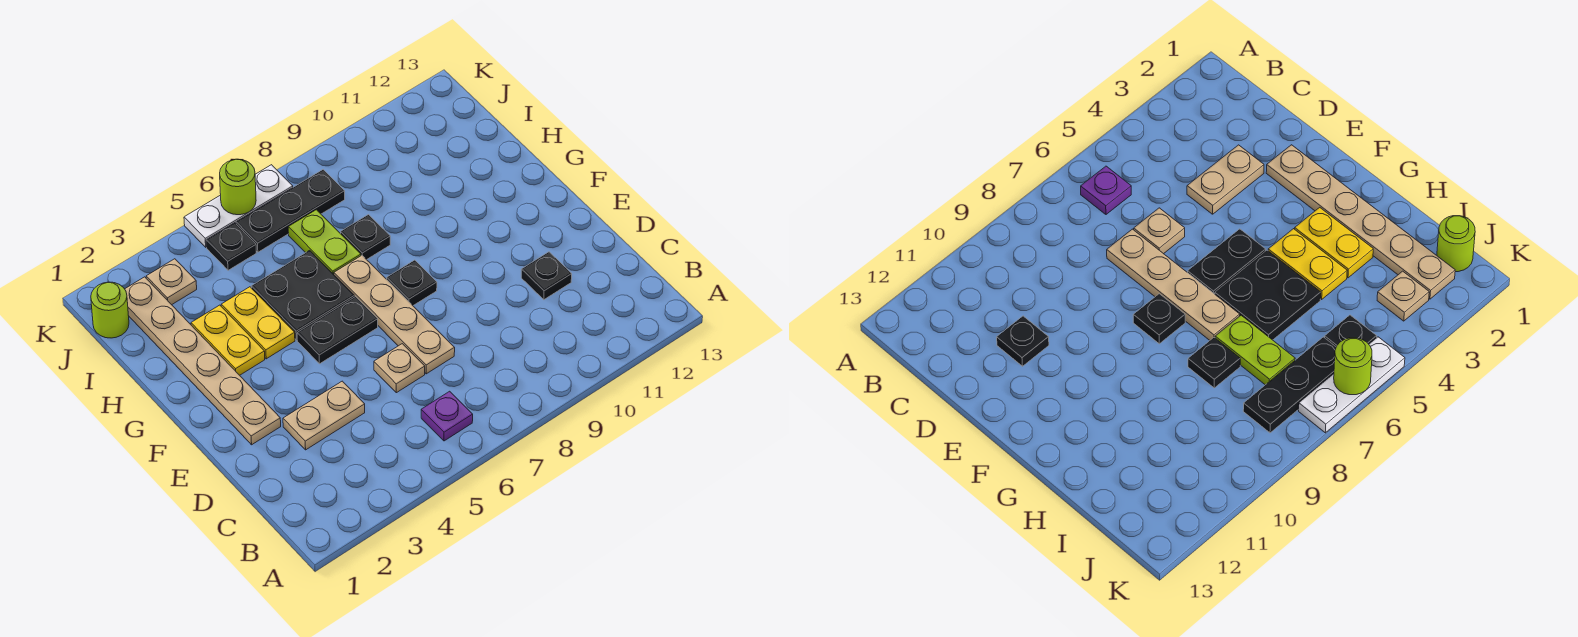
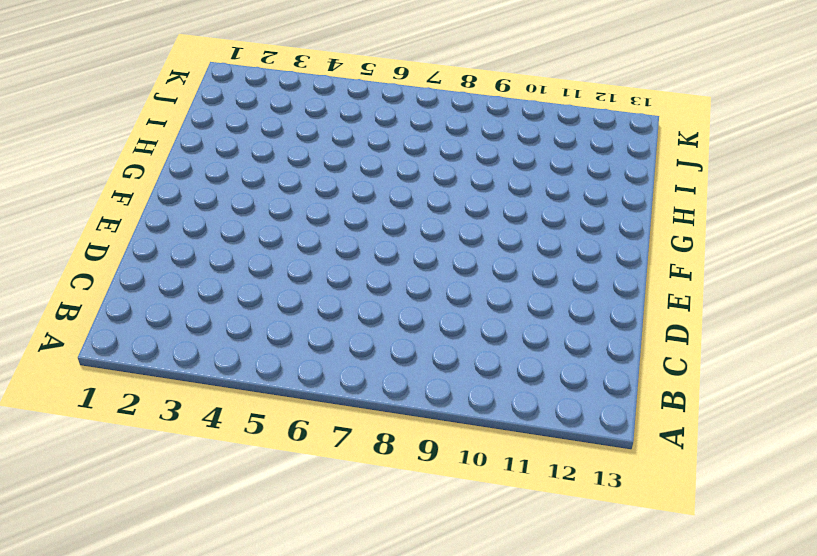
none -> purple plate B6 level 1
none -> tan plate D3:D4 level 1
none -> tan plate D6 level 1

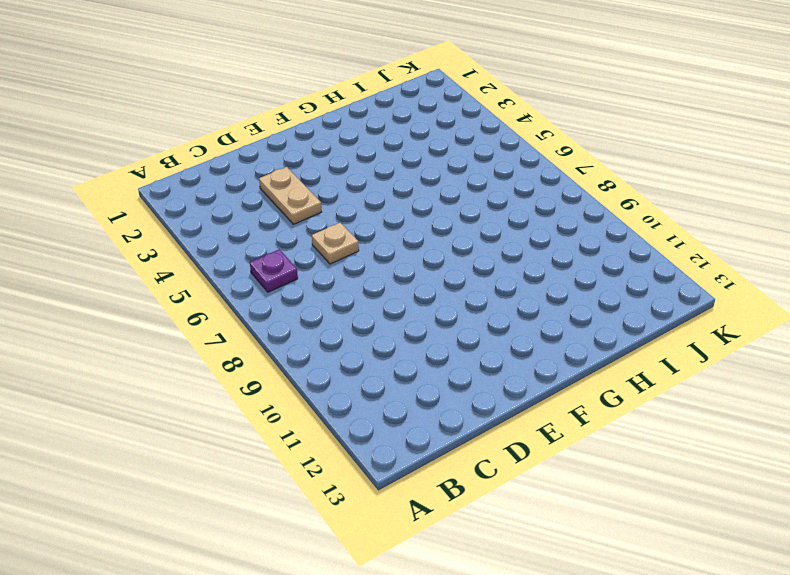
none -> tan plate D7:G7 level 1
none -> black plate D11 level 1
none -> tan plate E2:J2 level 1

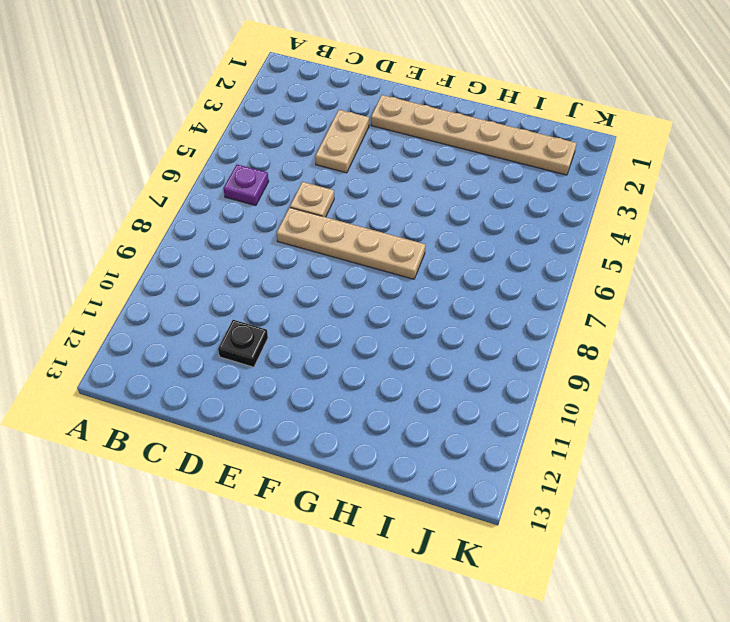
none -> black plate F5:F6 level 1
none -> black plate F8 level 1
none -> yellow plate G3:H3 level 1

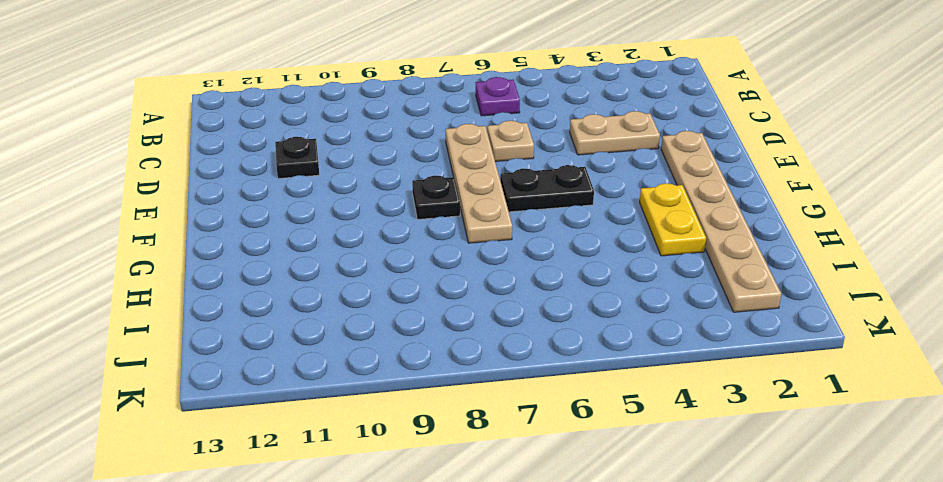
none -> yellow plate G4:H4 level 1
none -> black plate G5:H6 level 1
none -> lime plate H7:I7 level 1

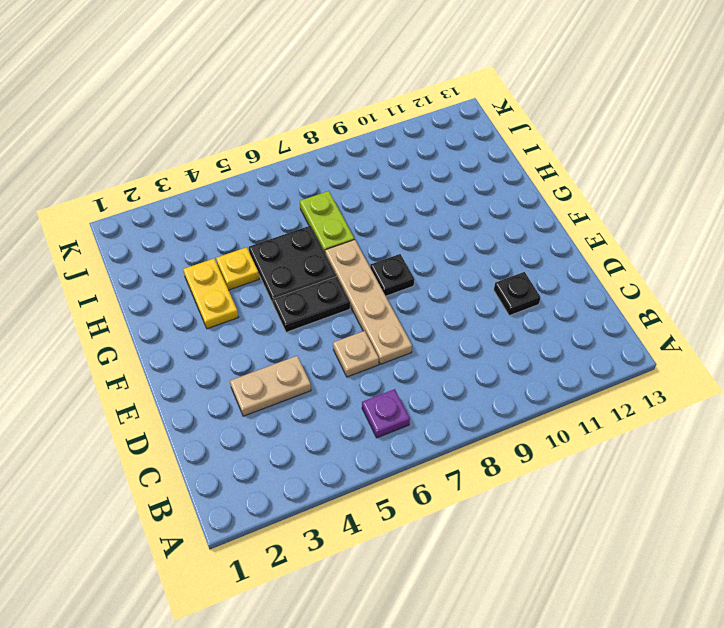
yellow plate H4 level 1 -> yellow plate G4:H4 level 1
none -> tan plate E2:J2 level 1
none -> black plate H8 level 1
none -> lime round brick J1 level 1

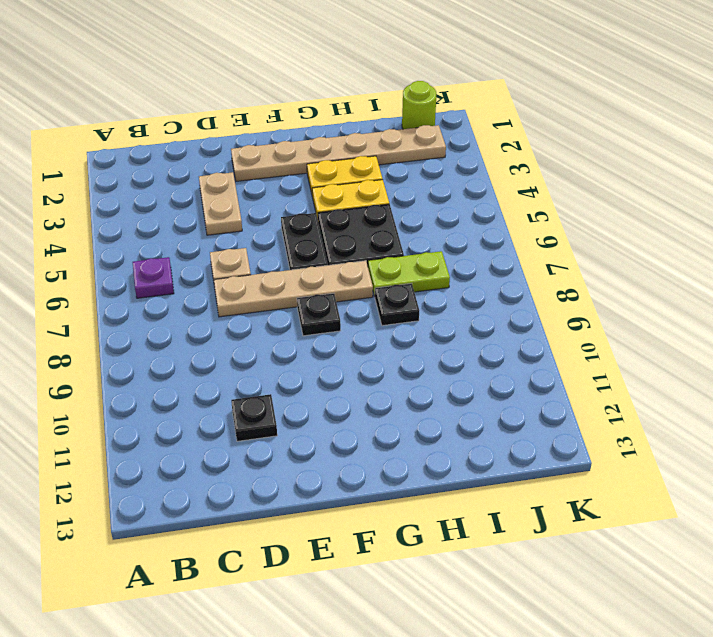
none -> tan plate J3 level 1
none -> black plate J5 level 1
none -> black plate J6:J8 level 1

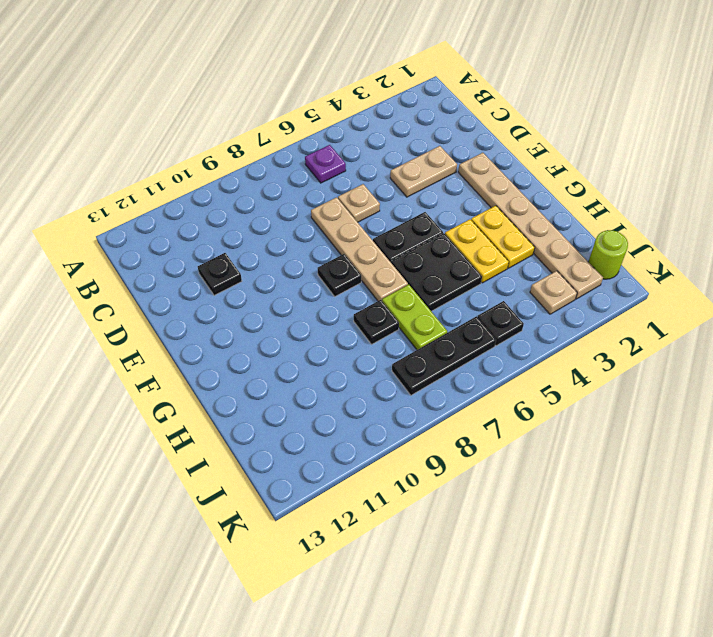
none -> white plate K5:K7 level 1
none -> lime round brick K6 level 2

